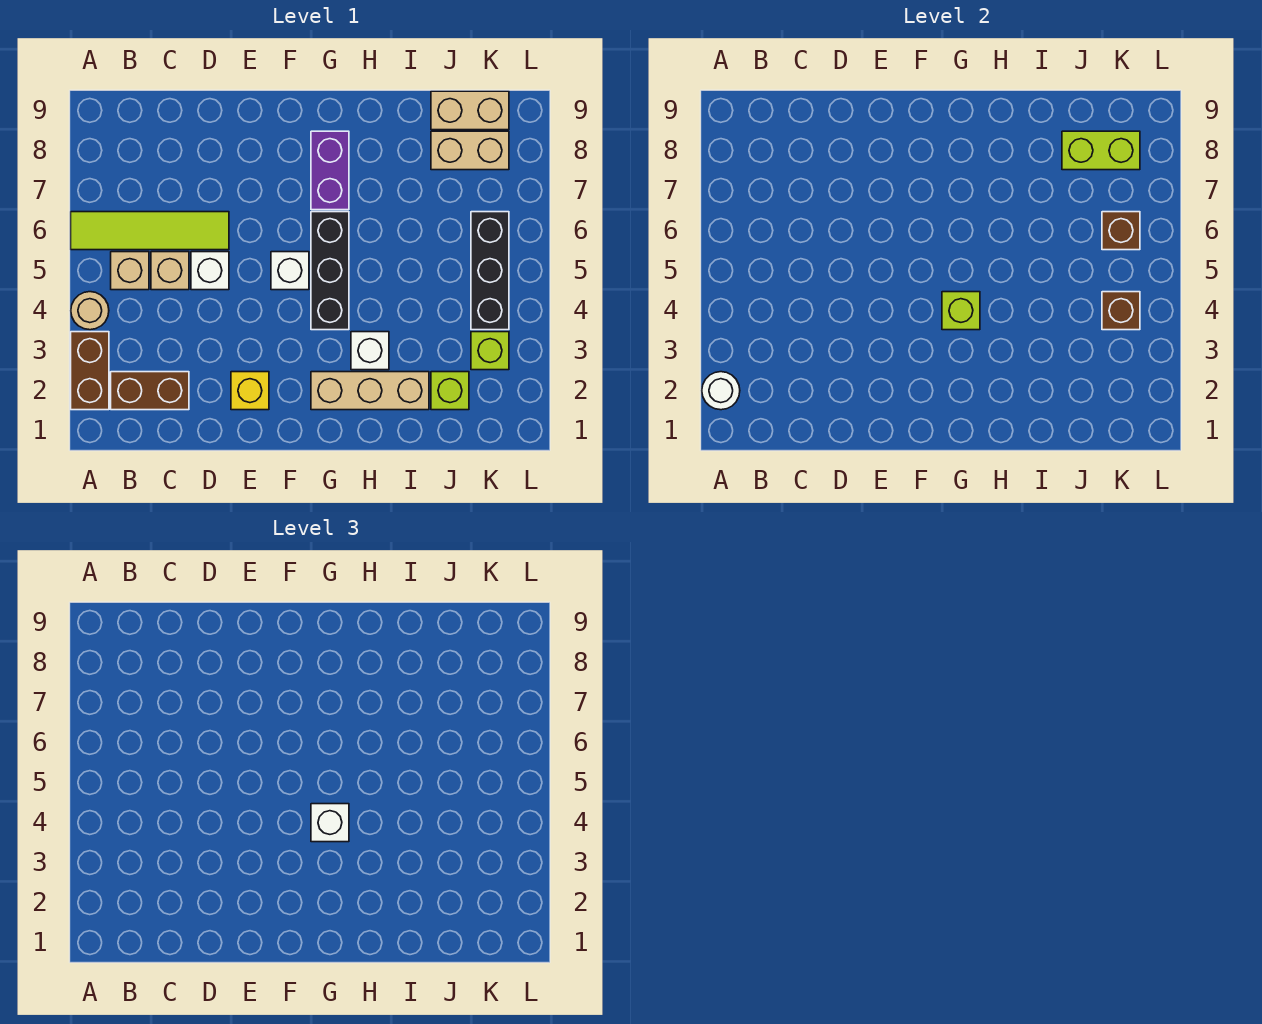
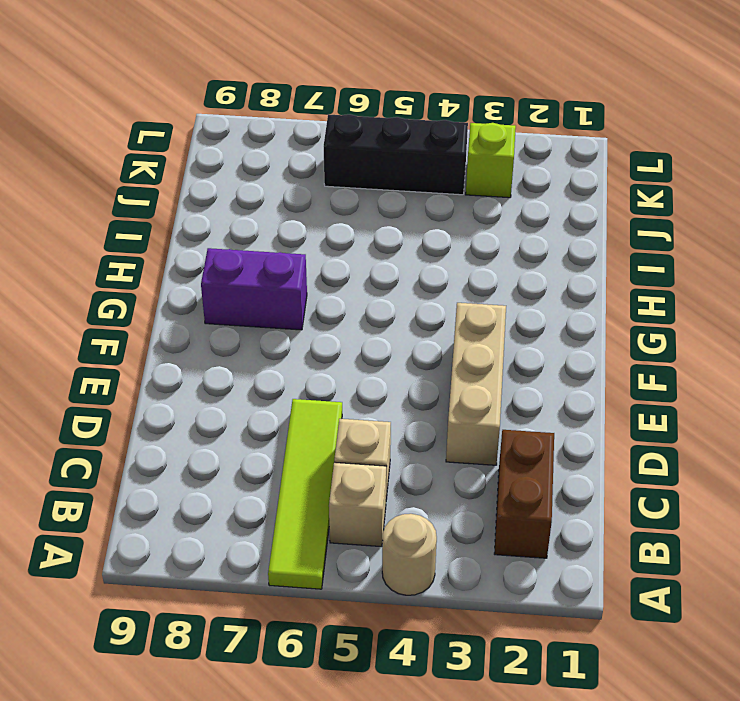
tan brick D3:F3 level 1 -> tan brick G2:I2 level 1
none -> brown brick A2:A3 level 1
none -> white brick D5 level 1
none -> yellow brick E2 level 1

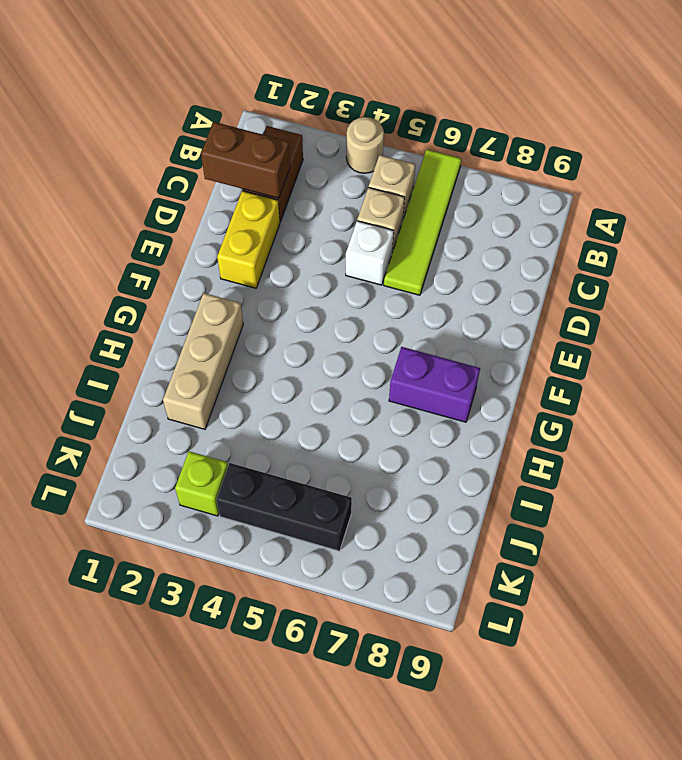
brown brick C1:C2 level 2 -> brown brick A2:A3 level 1
yellow brick D2:E2 level 1 -> yellow brick E2 level 1
none -> white brick F5 level 1
none -> black brick G4:G6 level 1
none -> white brick H3 level 1

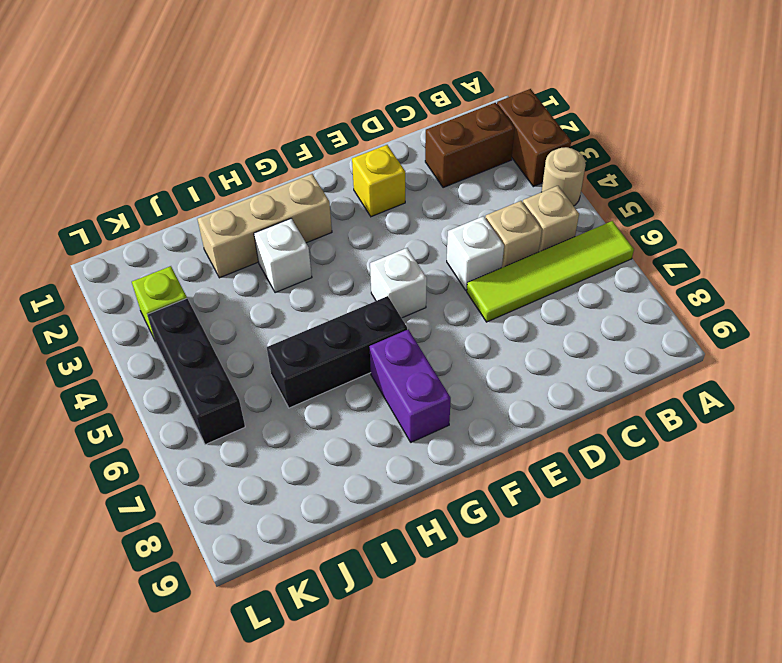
black brick G6:I6 level 1 -> black brick G4:G6 level 1
none -> lime brick J2 level 1
none -> tan brick J8:K8 level 1
none -> tan brick J9:K9 level 1

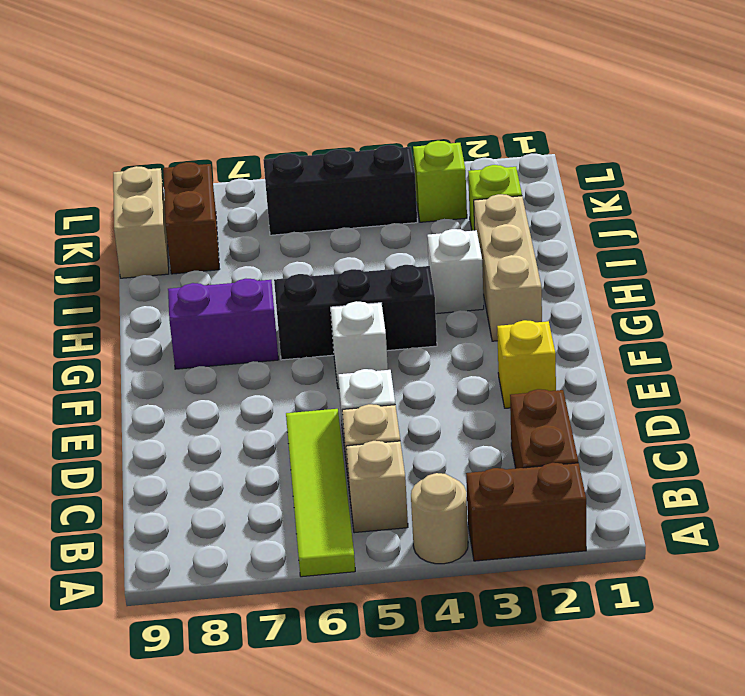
brown brick J8:K8 level 1 -> tan brick J8:K8 level 1
none -> white round brick A2 level 2
none -> lime brick G4 level 2
none -> lime brick J8:K8 level 2

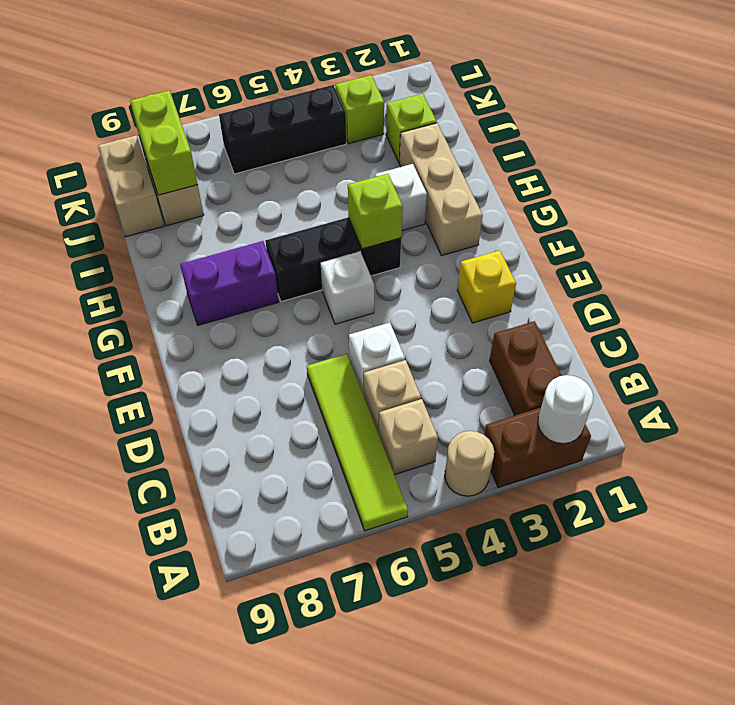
none -> brown brick K4 level 2
none -> brown brick K6 level 2
none -> white brick G4 level 3

